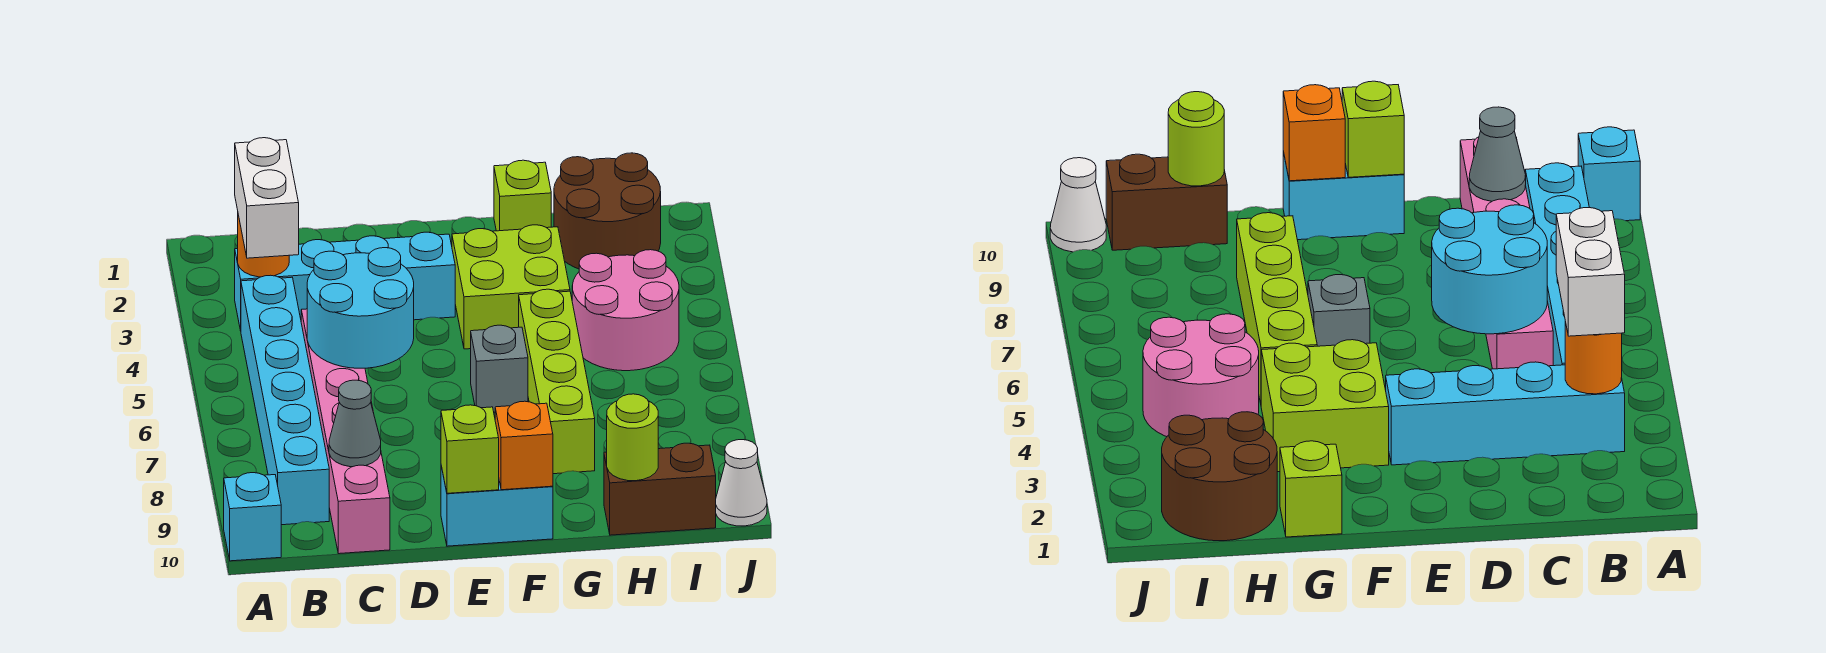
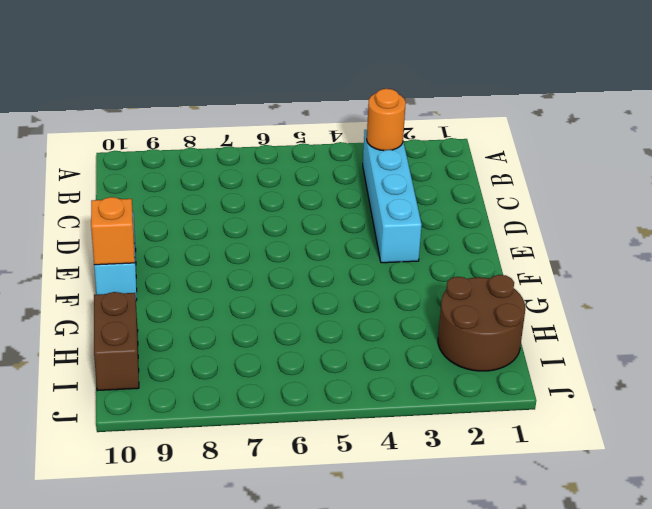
none -> cyan brick A10 level 1
none -> cyan brick B4:B9 level 1
none -> pink brick C5:C10 level 1

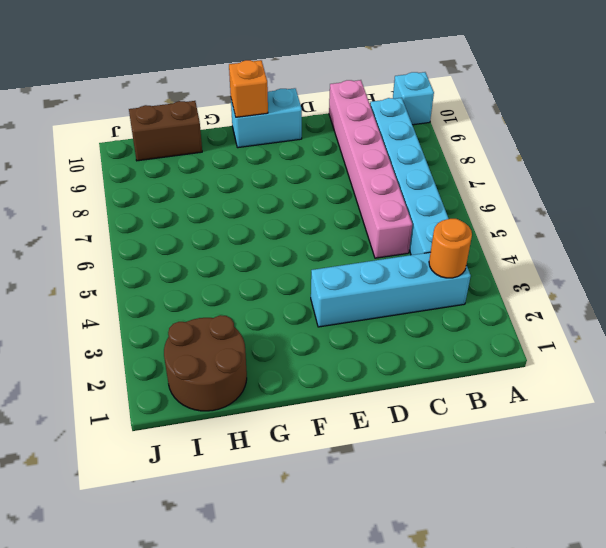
none -> lime brick F3:G4 level 1
none -> grey brick F6 level 1
none -> lime brick G1 level 1

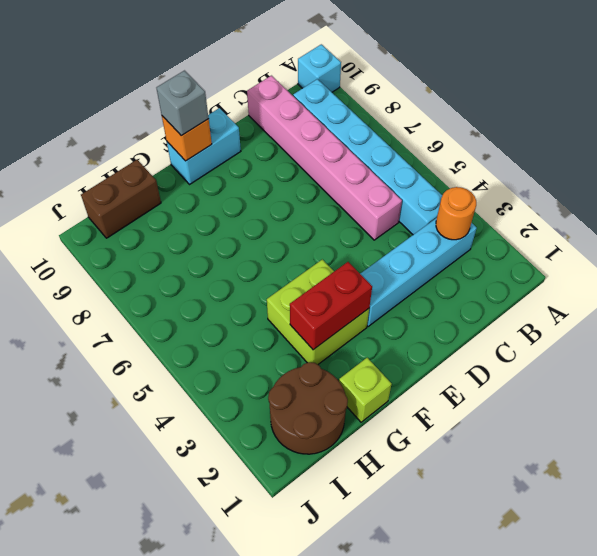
red brick F3:G3 level 2 -> none
grey brick F10 level 3 -> grey brick F6 level 1
none -> lime brick G5:G8 level 1
none -> pink round brick H4:I5 level 1
none -> white cone J10 level 1

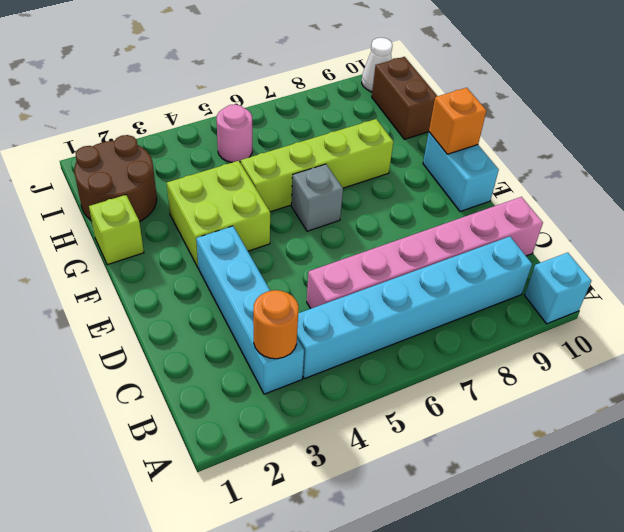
pink round brick I5 level 1 -> pink round brick H4:I5 level 1
none -> cyan round brick C5:D6 level 2
none -> grey cone C9 level 2
none -> lime brick E10 level 2

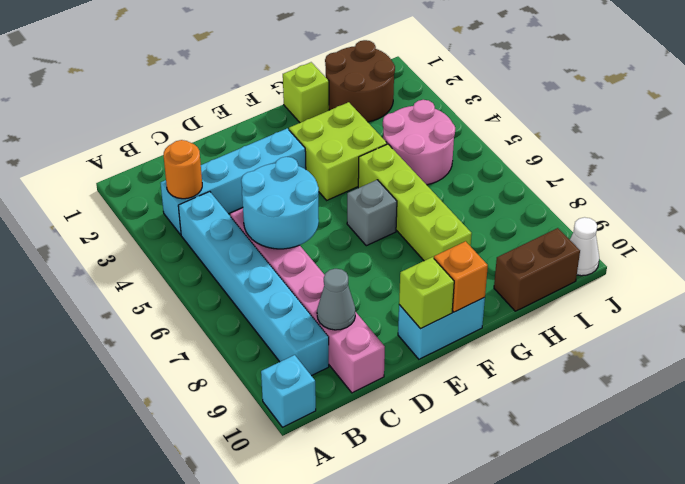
none -> lime round brick H10 level 2
none -> white brick B3:B4 level 3

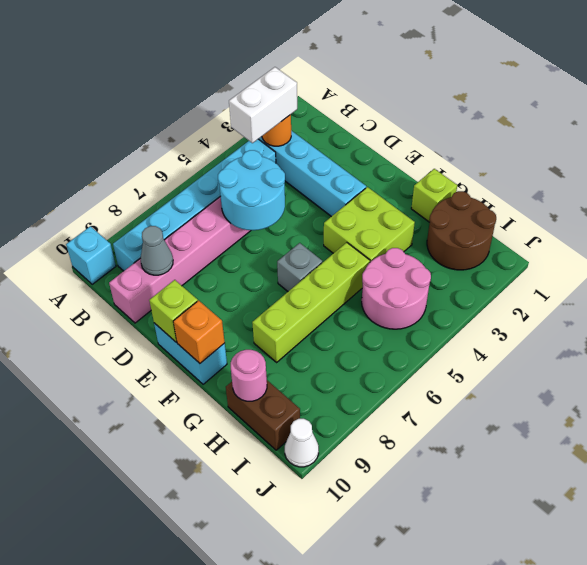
pink round brick H10 level 2 -> lime round brick H10 level 2

